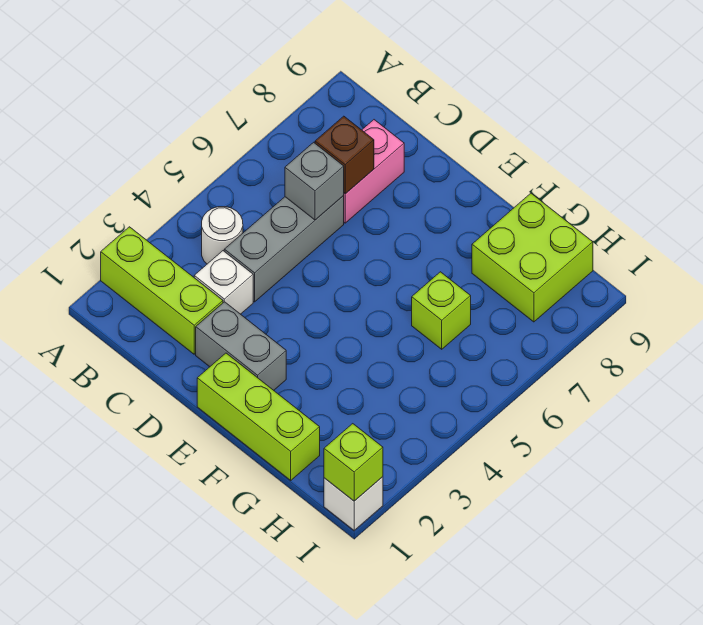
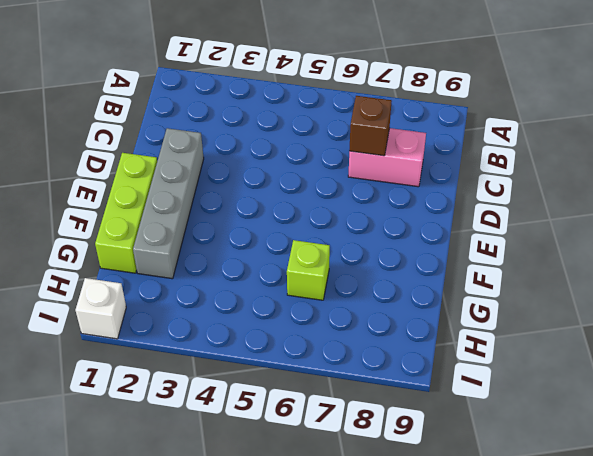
grey brick D2:G2 level 1 -> grey brick D2:E2 level 1
none -> lime brick A2:C2 level 1
none -> white round brick B4 level 1
none -> white brick C3 level 1

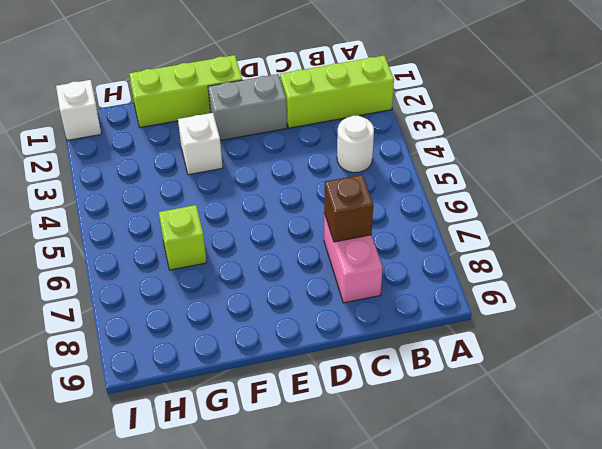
white brick F3 level 1 -> white brick C3 level 1
none -> grey brick C4:C6 level 1
none -> lime brick G8:H9 level 1
none -> grey brick C6 level 2

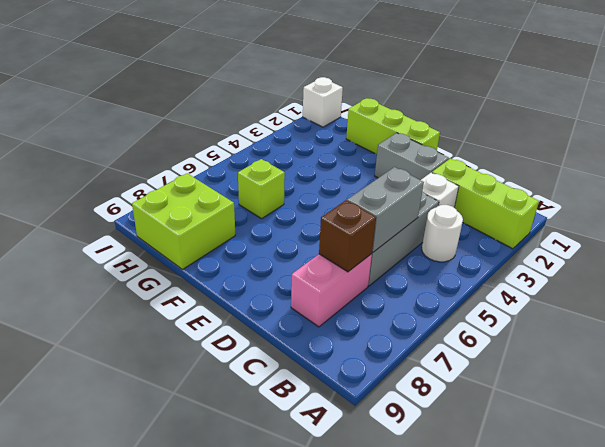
grey brick C5:C6 level 2 -> grey brick C6 level 2
none -> lime brick I1 level 2

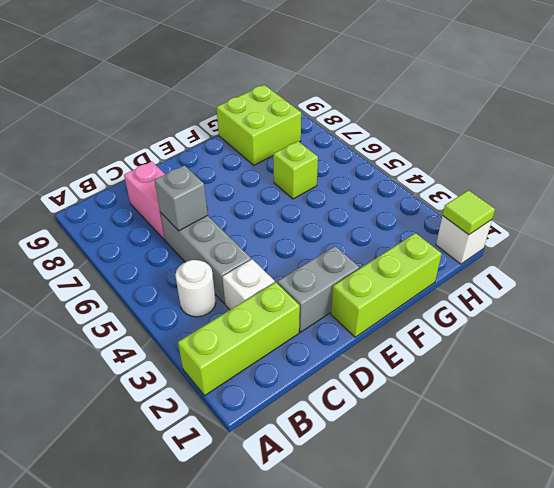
lime tile I1 level 2 -> lime brick I1 level 2
none -> brown brick C7 level 2

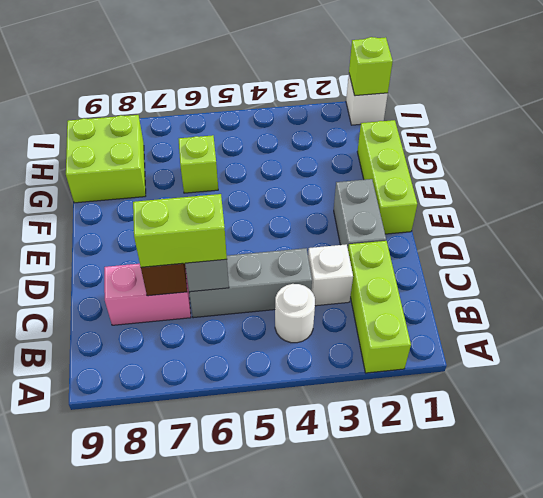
lime brick C6:C7 level 3 -> none

